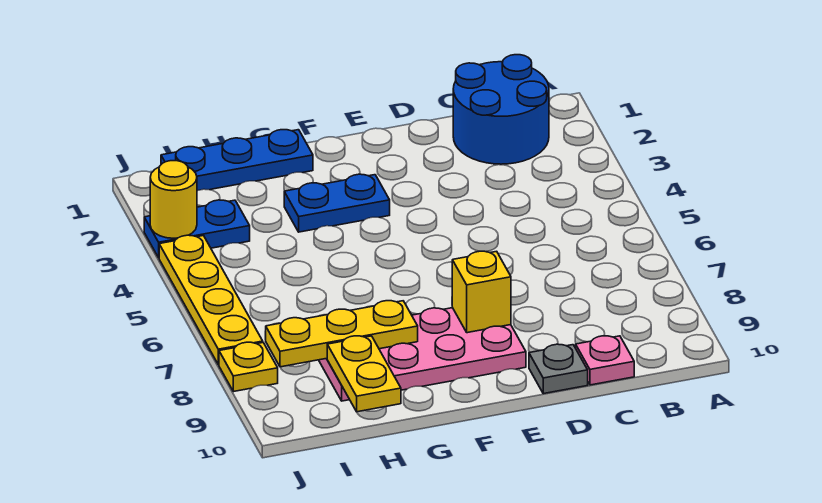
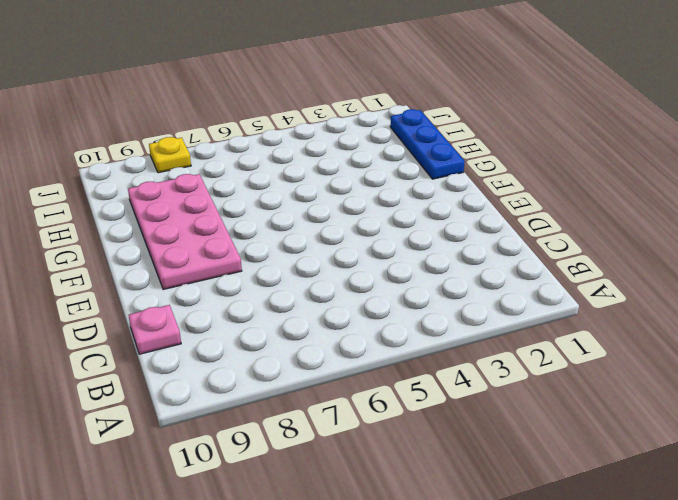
none -> blue round brick B1:C2 level 1
none -> grey plate D10 level 1
none -> blue plate F3:G3 level 1

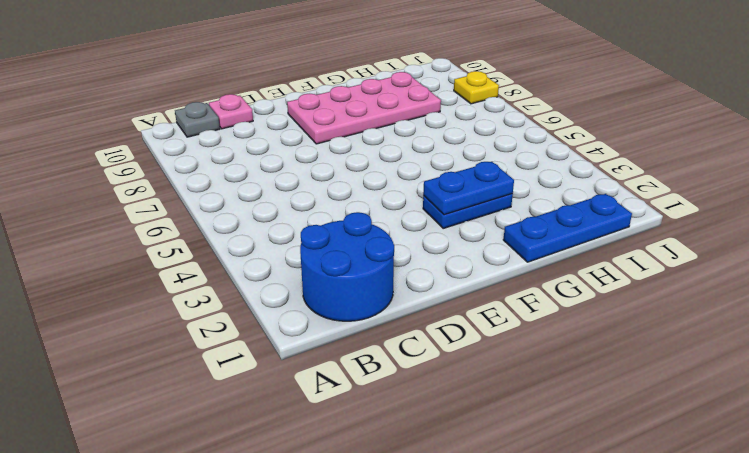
grey plate B10 level 1 -> grey plate D10 level 1
blue plate F3:G3 level 2 -> blue plate I3:J3 level 1
none -> yellow plate J4:J7 level 1
none -> yellow brick E8 level 2
none -> yellow plate G8:I8 level 2

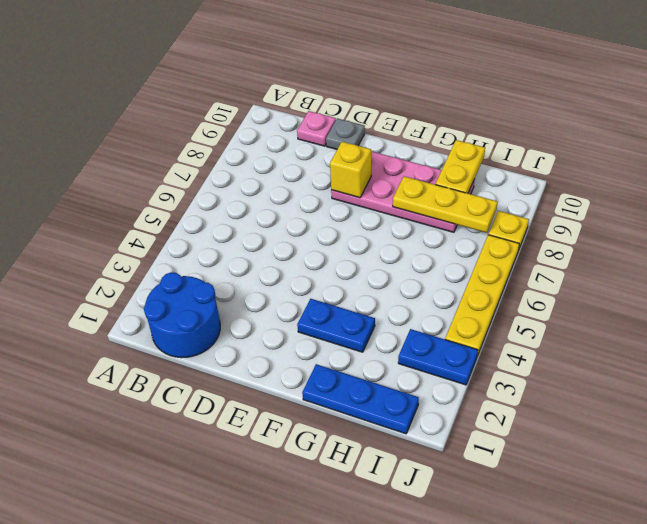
none -> yellow round brick J3 level 2

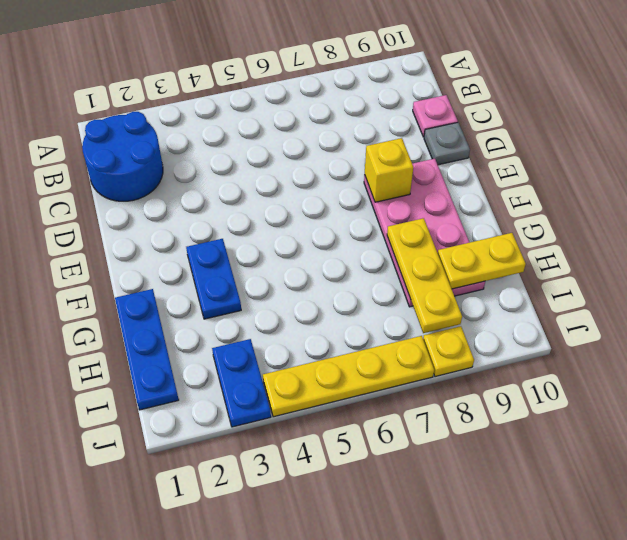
none -> yellow round brick J3 level 2

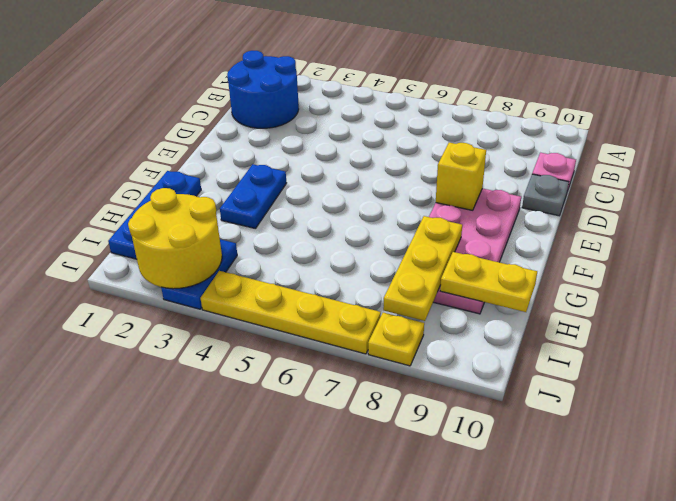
yellow round brick I2:J3 level 2 -> yellow round brick J3 level 2

